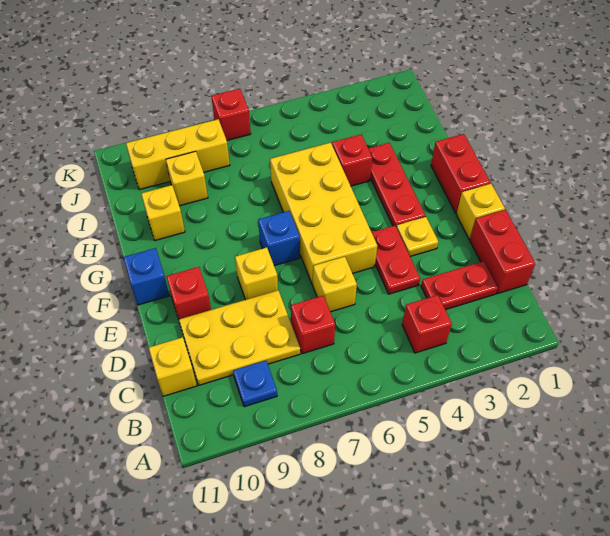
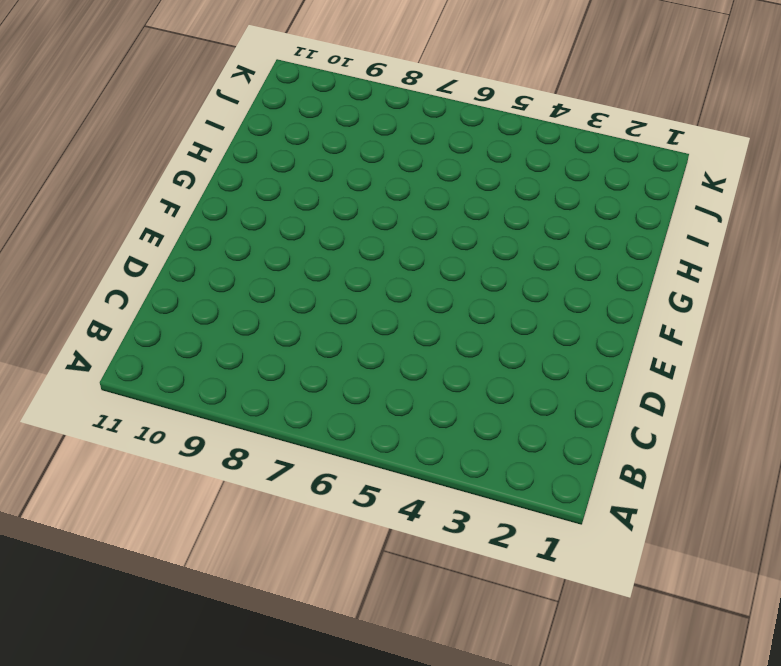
none -> red brick B4 level 1
none -> blue plate B9 level 1
none -> red brick C1:D1 level 1

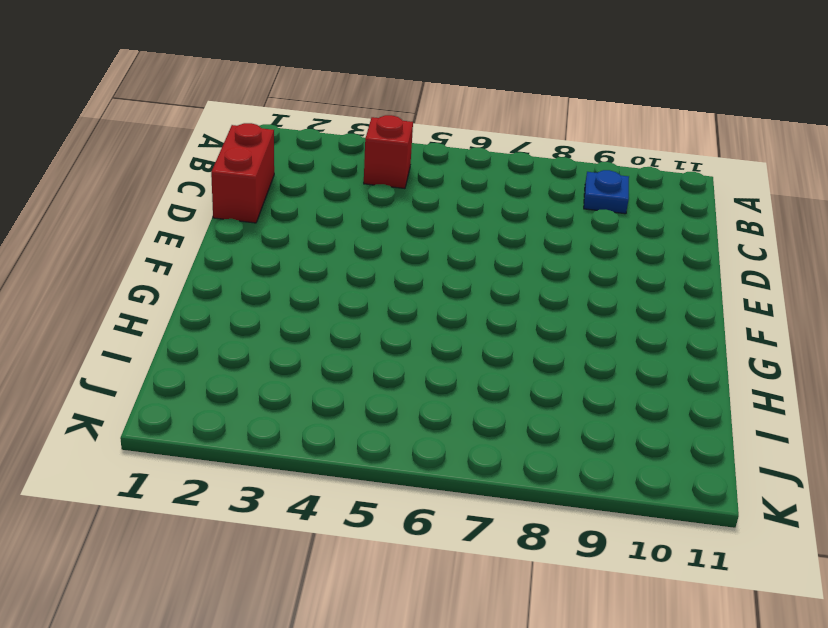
none -> red plate C2:C3 level 1
none -> red brick C7 level 1
none -> yellow plate C8:D10 level 1

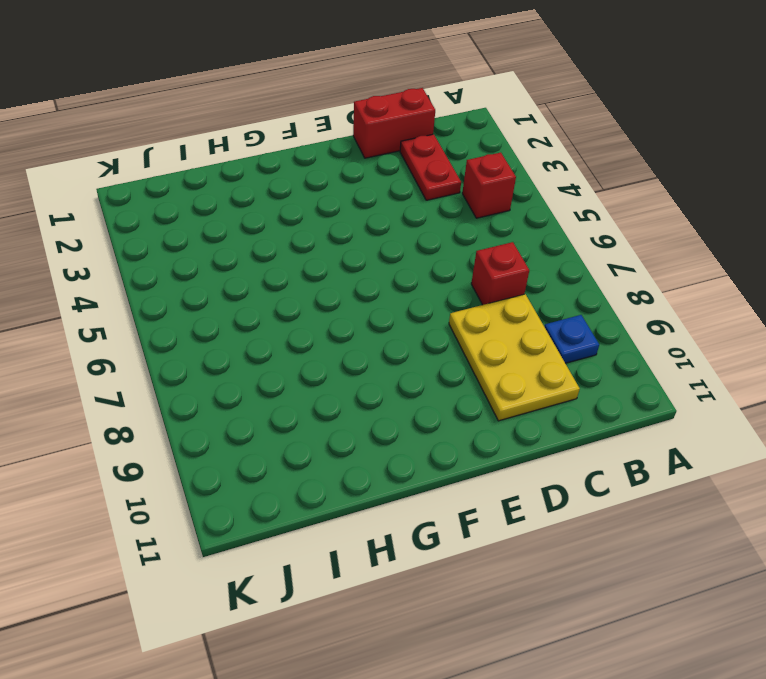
none -> yellow brick C11 level 1
none -> red plate D4:E4 level 1
none -> yellow brick D6 level 1

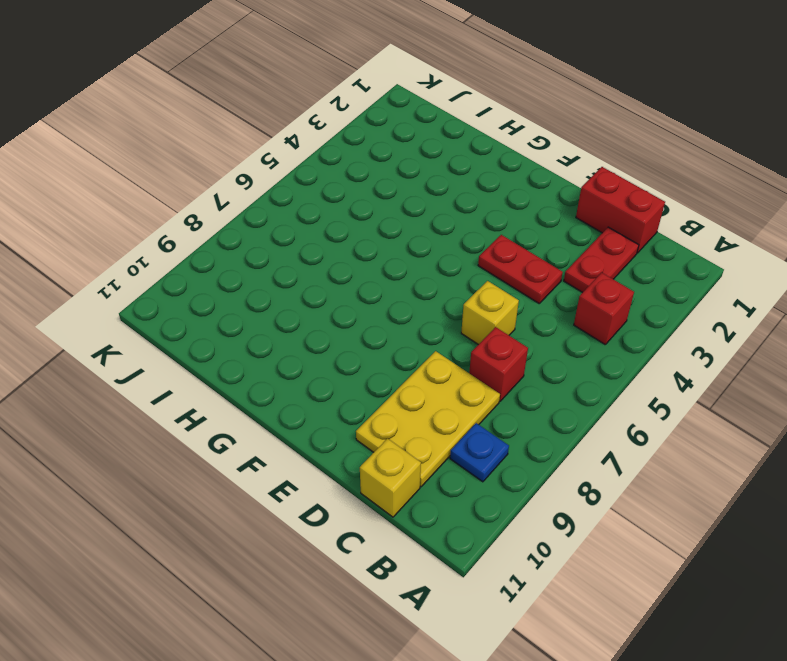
none -> yellow brick E1 level 1
none -> yellow plate E3 level 1
none -> yellow brick E5:H6 level 1

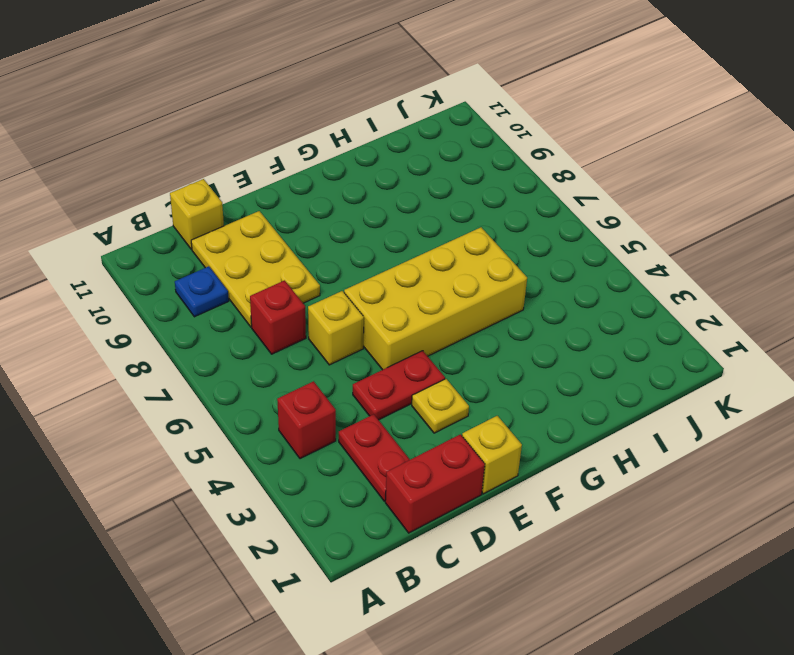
none -> yellow brick E8 level 1
none -> red brick E10 level 1
none -> red brick F1:G1 level 1

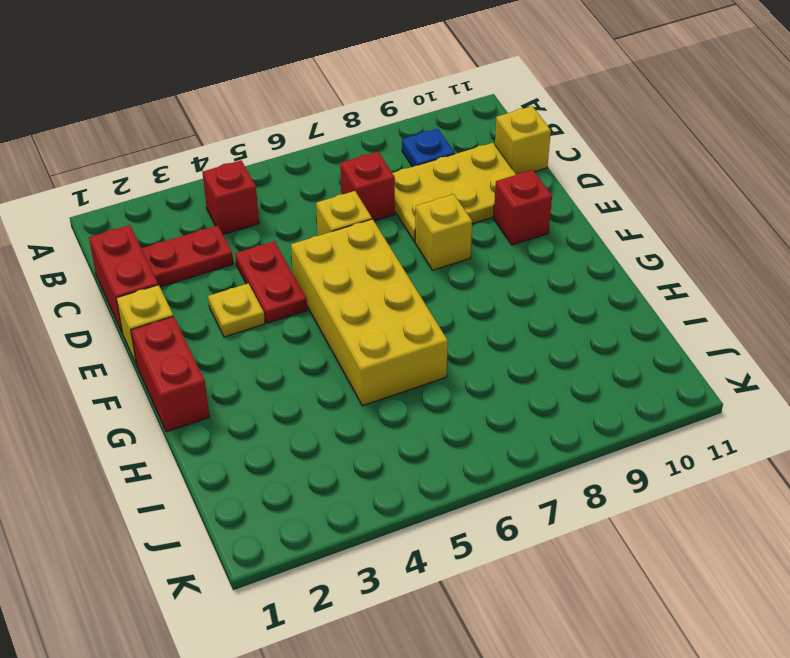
none -> red plate F3:H3 level 1
none -> blue brick F7 level 1
none -> blue brick F11 level 1

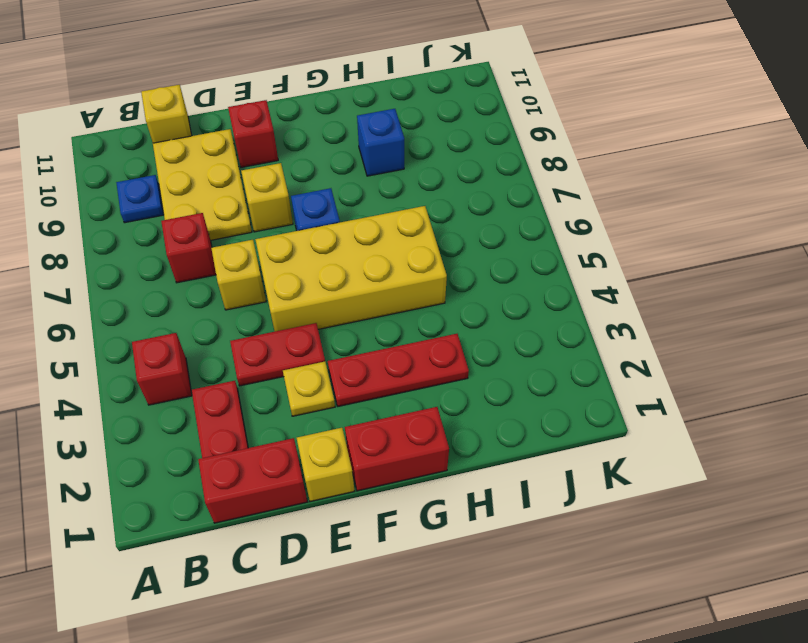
blue brick H9 level 1 -> blue brick F11 level 1
none -> red brick H4 level 1
none -> yellow brick H10 level 1
none -> yellow brick I9 level 1

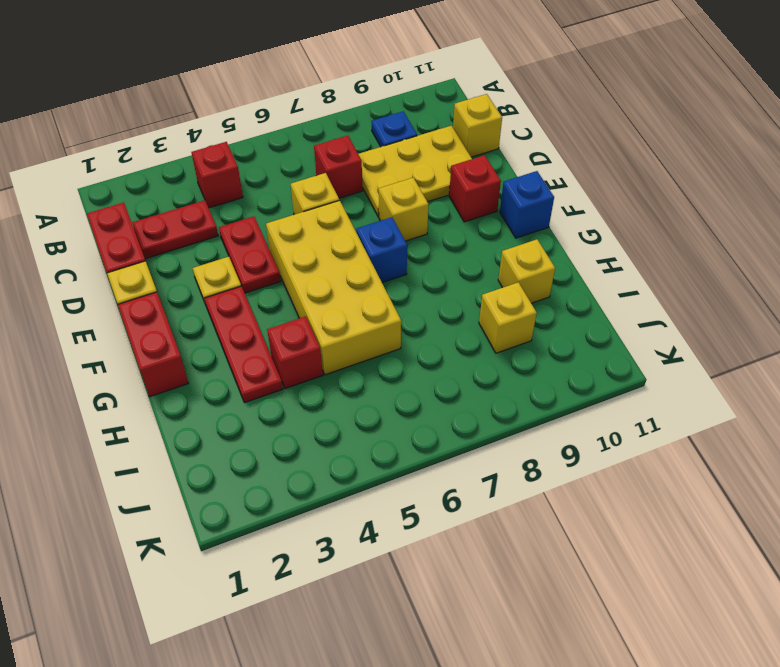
none -> yellow brick J8:J10 level 1
none -> red brick K7 level 1

